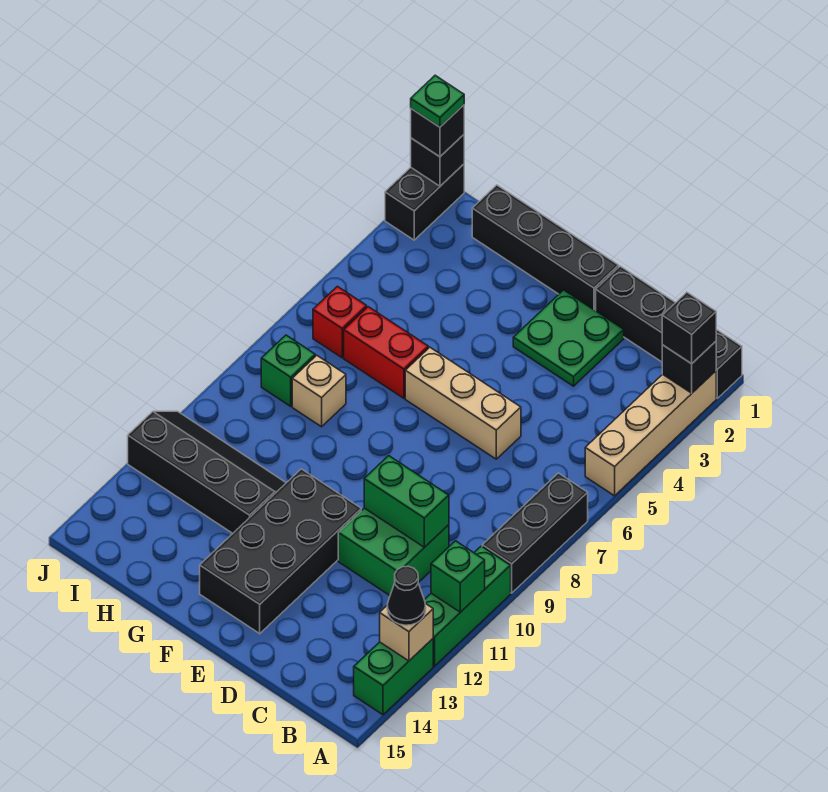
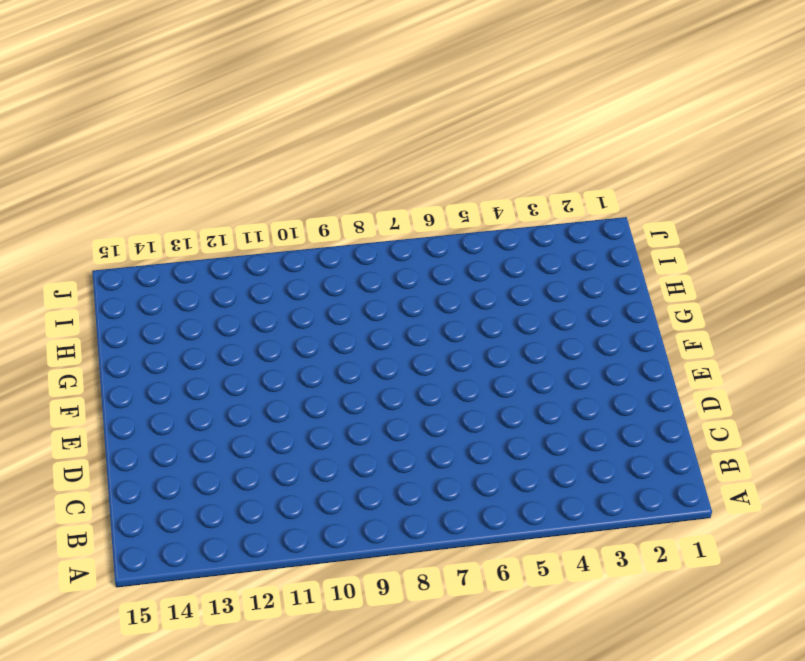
none -> black brick A1:D1 level 1
none -> tan brick A2:A5 level 1
none -> black brick A7:A9 level 1

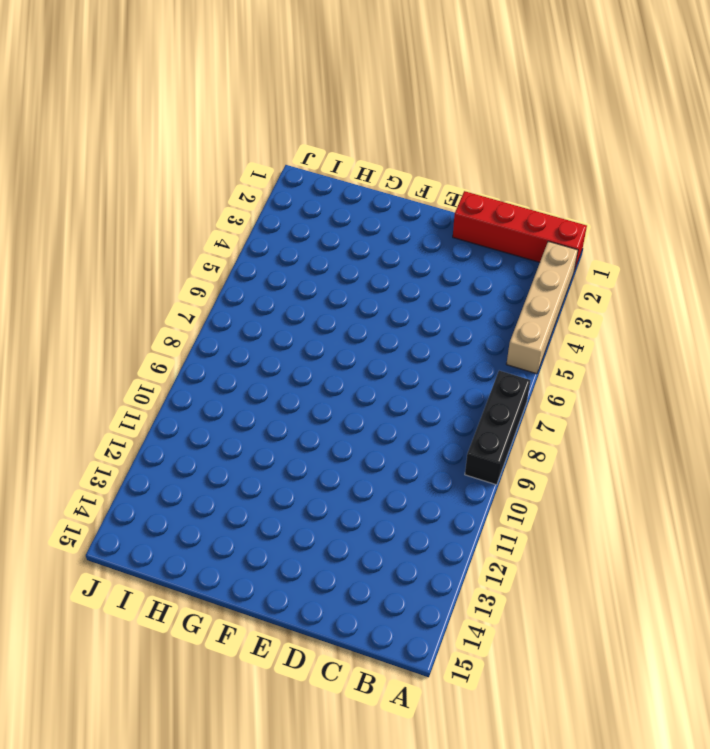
red brick A1:D1 level 1 -> black brick A1:D1 level 1
none -> green brick A10:A12 level 1
none -> green brick A13:A14 level 1
none -> green brick C10:D11 level 1

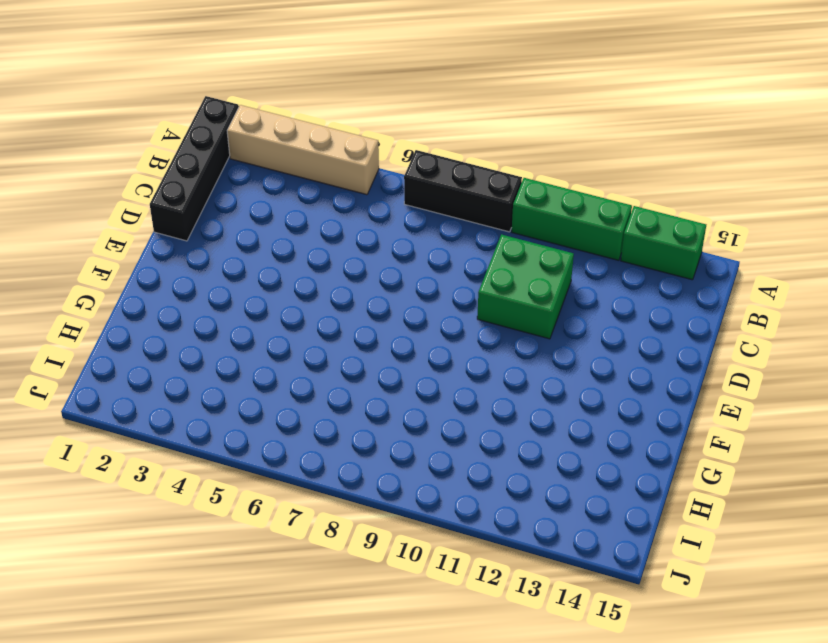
none -> green plate D2:E3 level 1
none -> tan brick D6:F6 level 1
none -> black brick E1:H1 level 1

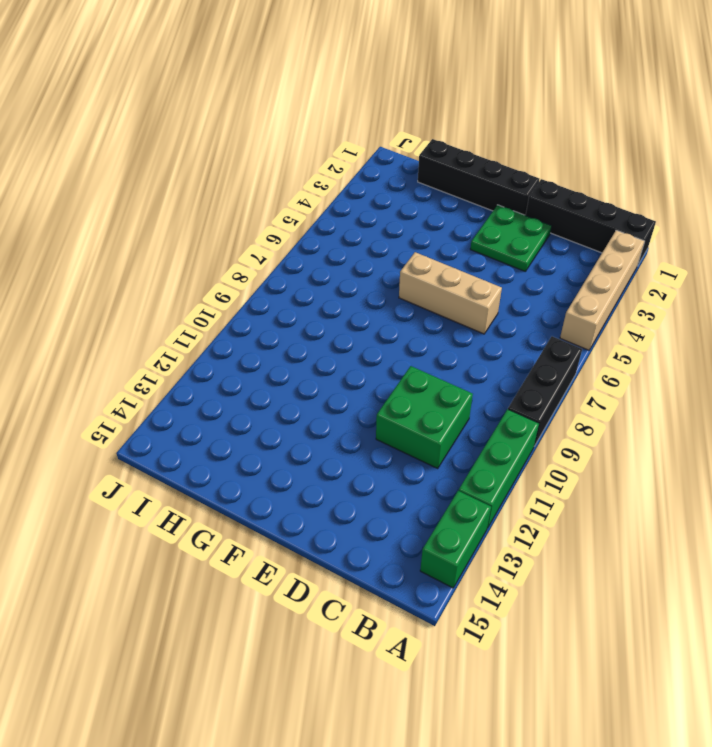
none -> black brick E11:F14 level 1
none -> red brick G6:H6 level 1
none -> black slope G11:J12 level 1 top 12

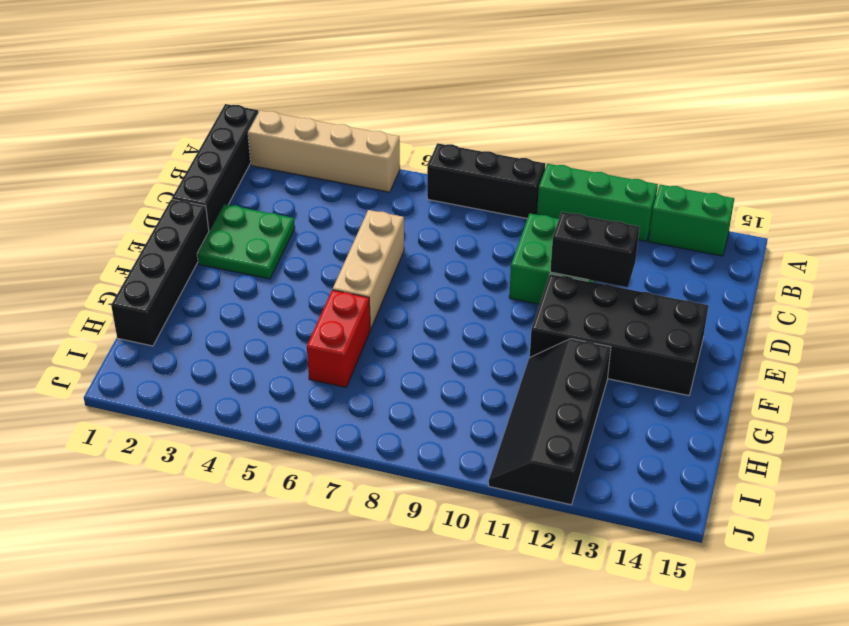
black brick D11:D12 level 2 -> black brick J1:J2 level 1
none -> tan brick H8 level 1
none -> red brick I6 level 1
none -> green brick I8 level 1

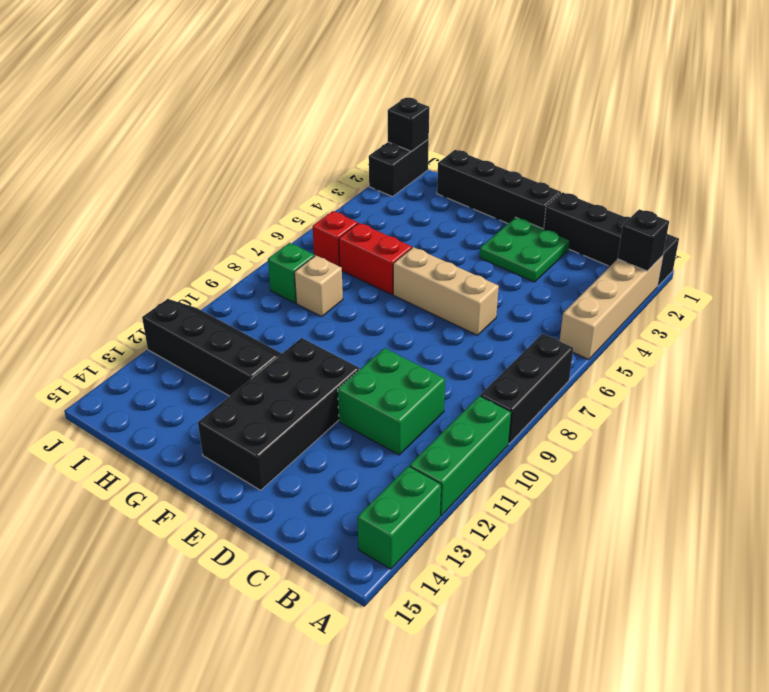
none -> green brick A11 level 2
none -> tan brick A13 level 2
none -> green brick C10:D10 level 2

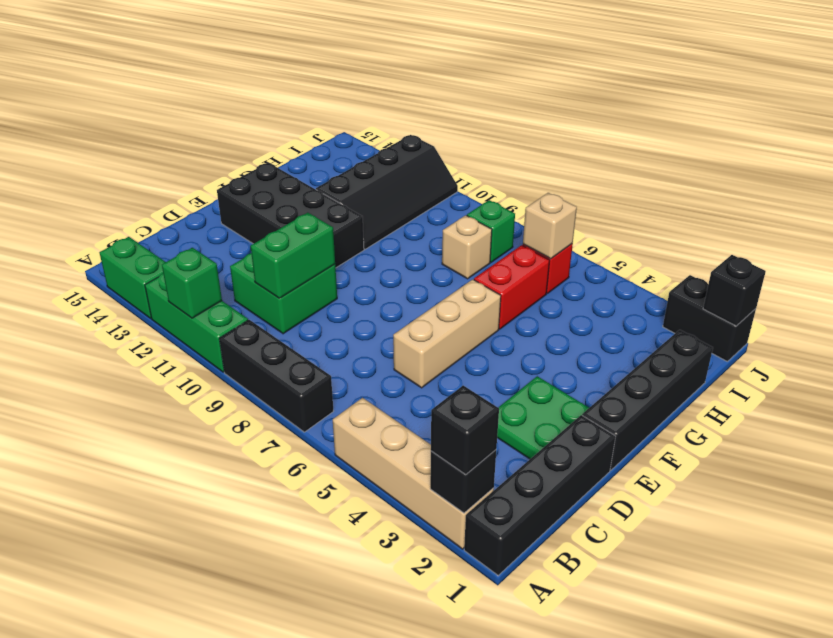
tan brick I6 level 2 -> tan brick A13 level 2
none -> black cone A13 level 3
none -> black brick J1 level 3
none -> green plate J1 level 4

